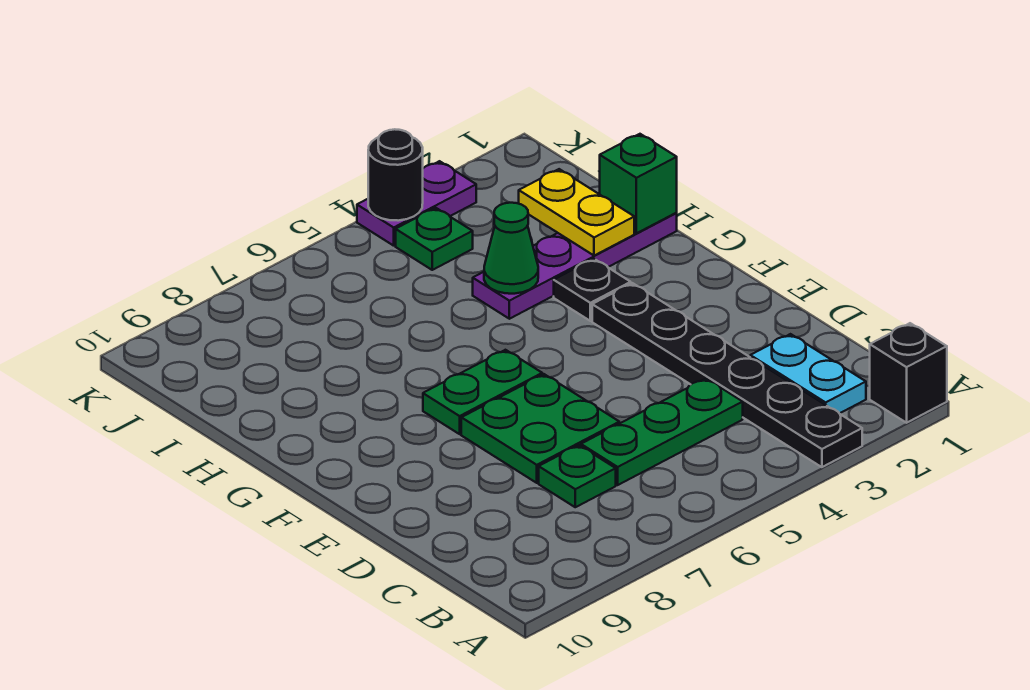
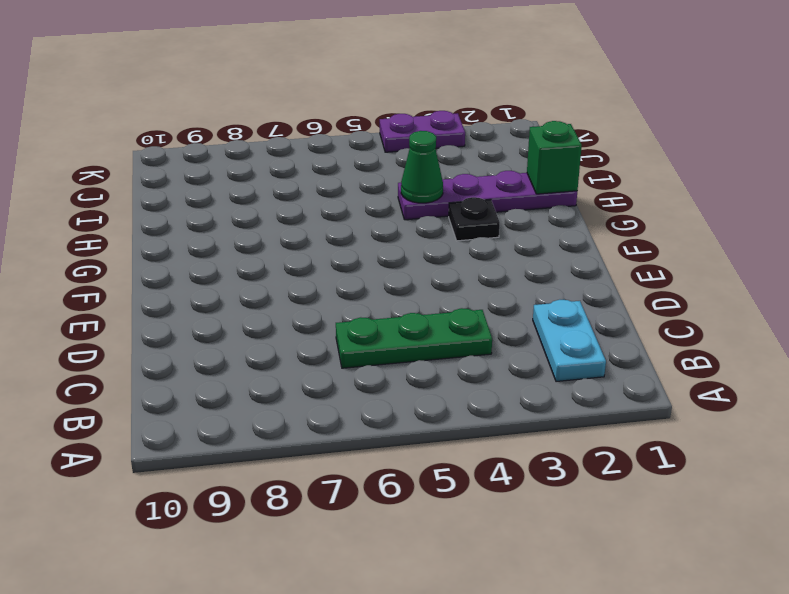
none -> black brick A1 level 1
none -> black plate A3:F3 level 1
none -> green plate C7 level 1

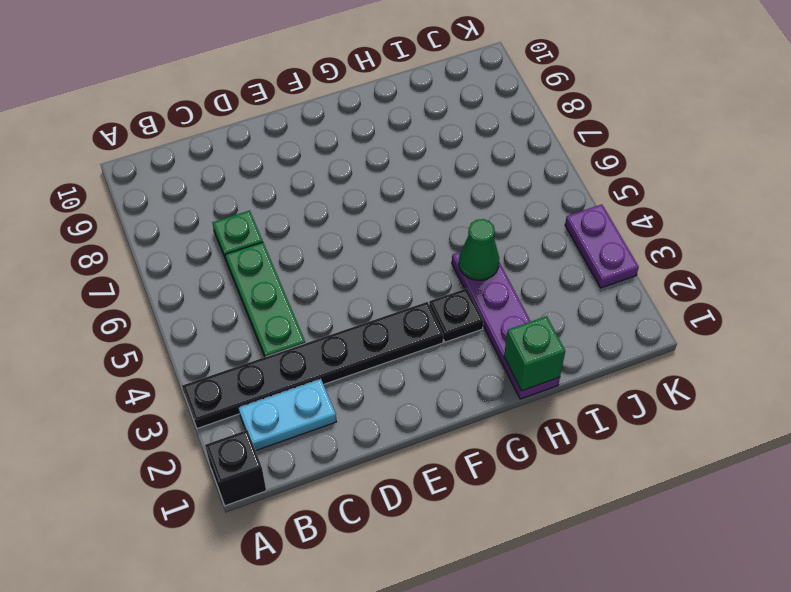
none -> green plate D6:E7 level 1
none -> green plate F6:F7 level 1
none -> green plate J4 level 1

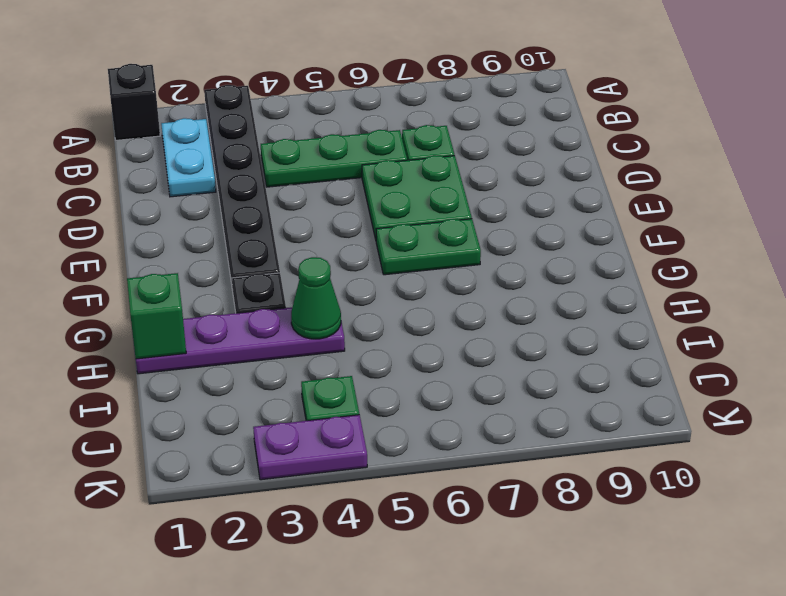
none -> yellow plate H2:I2 level 2
none -> black round brick K4 level 2

